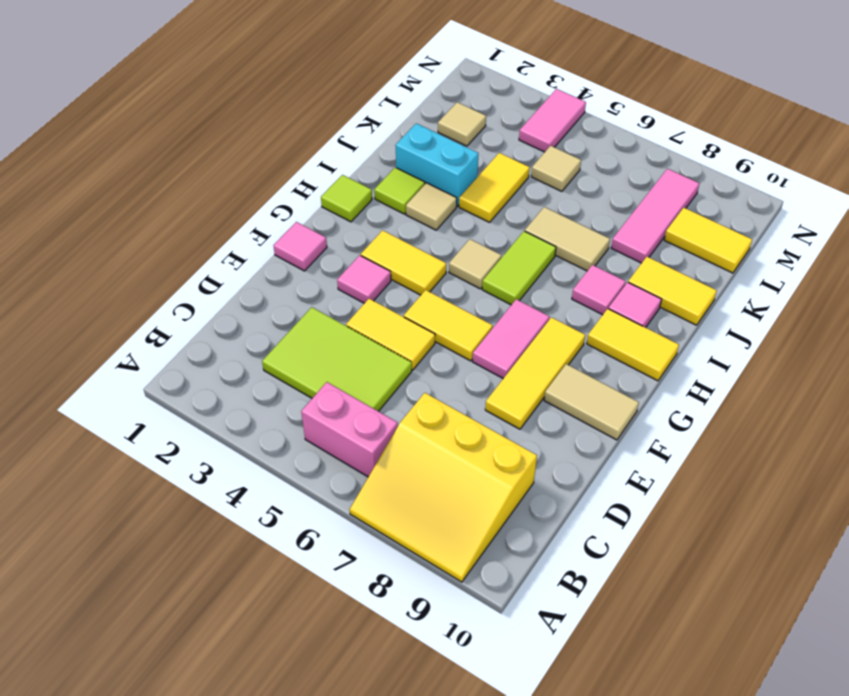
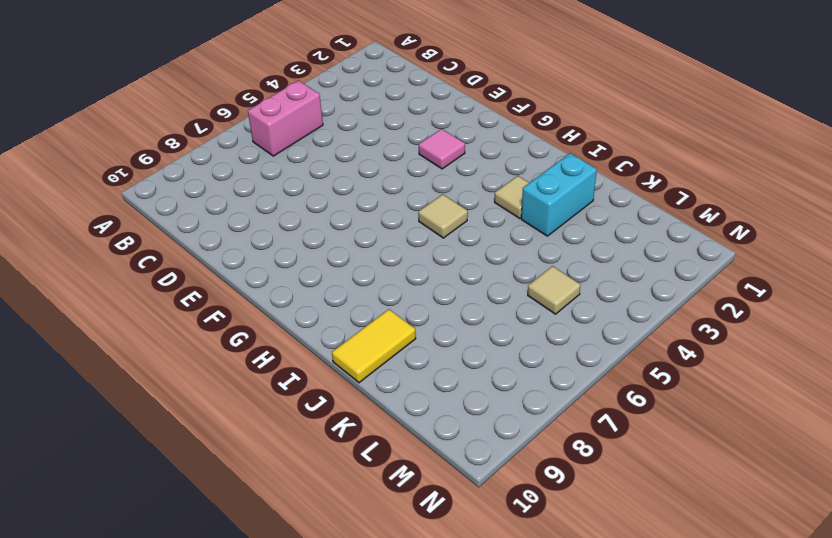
none -> yellow slope A7:C9 level 1 top C
none -> lime tile C3:D5 level 1
none -> yellow tile E4:E5 level 1

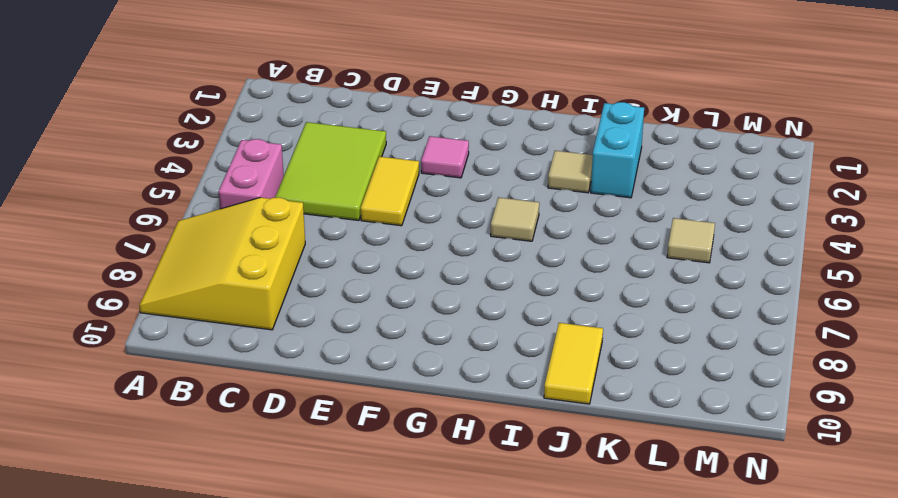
none -> yellow tile E8:G8 level 1
none -> pink tile F1 level 1
none -> yellow tile F5:F6 level 1

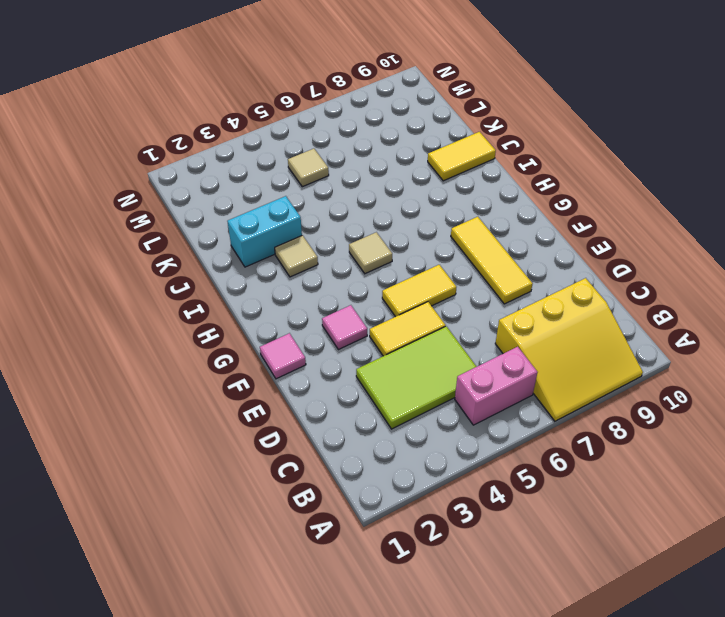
none -> pink tile F7:G7 level 1
none -> tan tile F9:F10 level 1
none -> yellow tile G3:G4 level 1

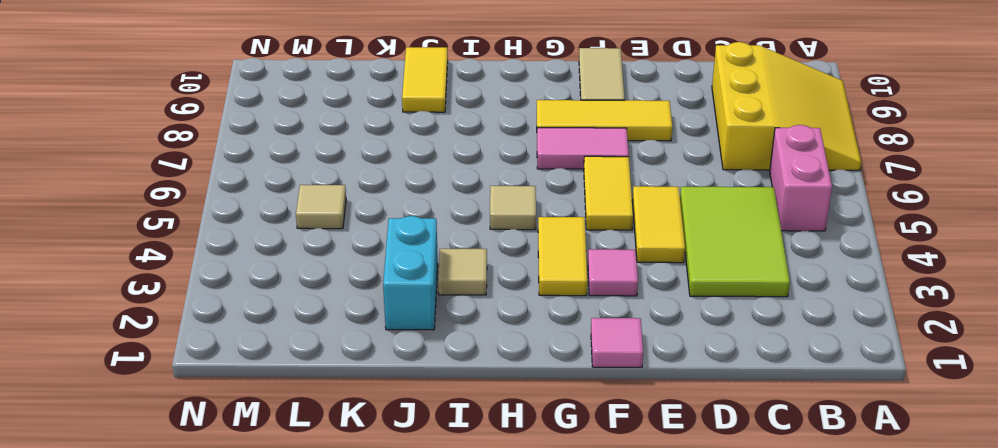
none -> lime tile H1 level 1
none -> lime tile H6:I6 level 1
none -> yellow tile H9:H10 level 1

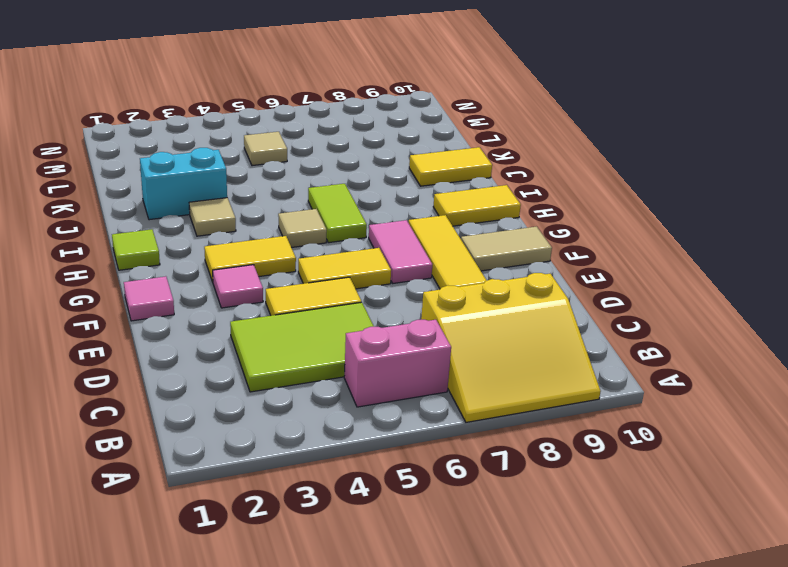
none -> lime tile I2 level 1
none -> pink tile I8 level 1
none -> pink tile I9 level 1

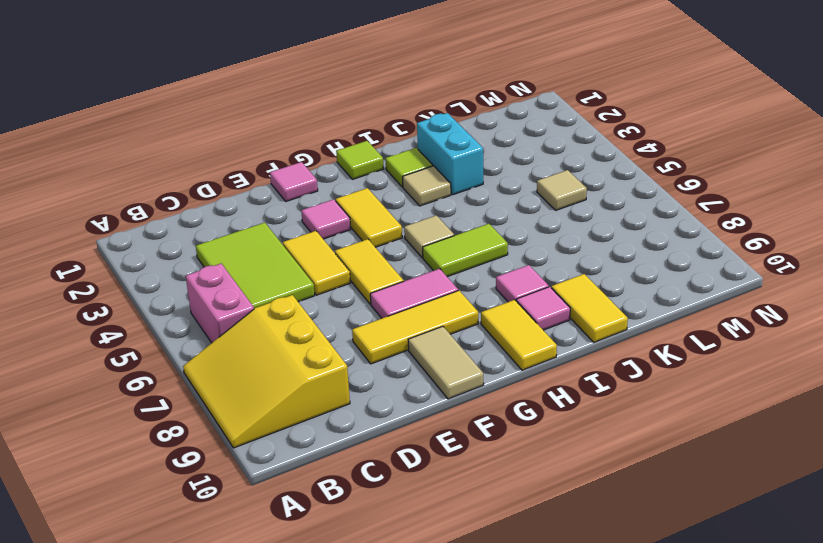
none -> yellow tile J4:K4 level 1
none -> tan tile J6:J7 level 1
none -> pink tile K8:M8 level 1

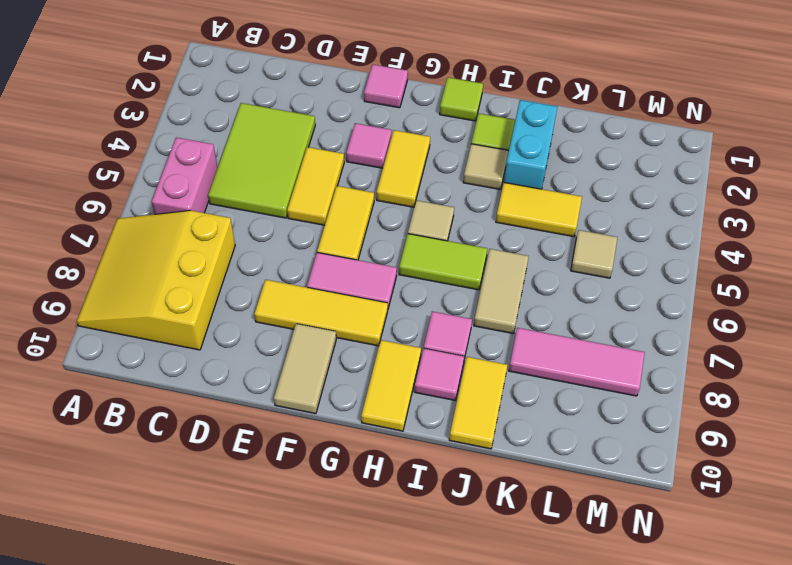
none -> tan tile L2 level 1
none -> yellow tile L9:L10 level 1
none -> pink tile M4:N4 level 1

